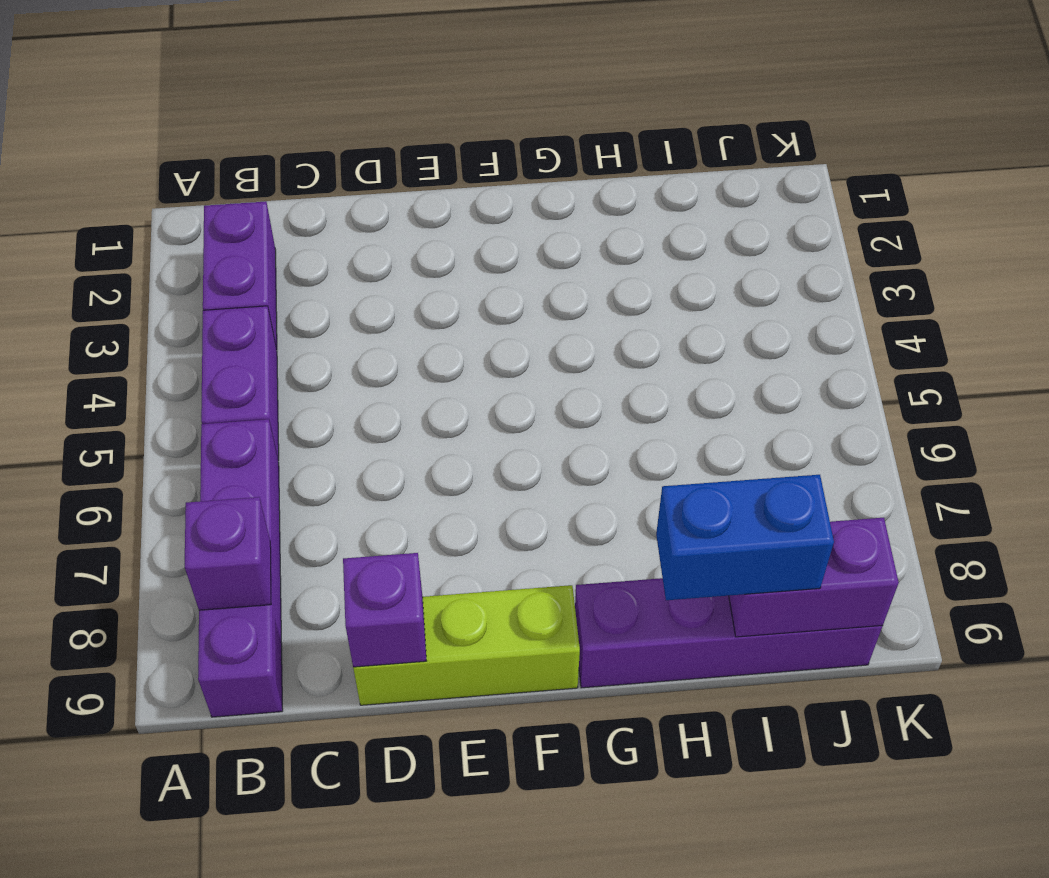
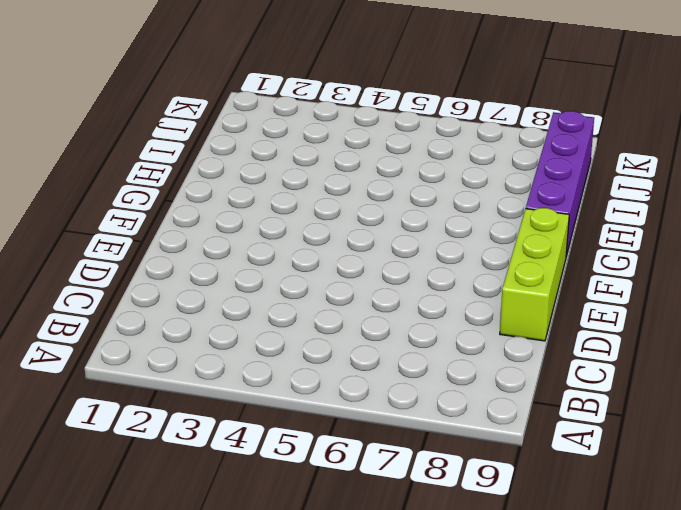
none -> purple brick B2:B3 level 1
none -> purple brick B4:B5 level 1

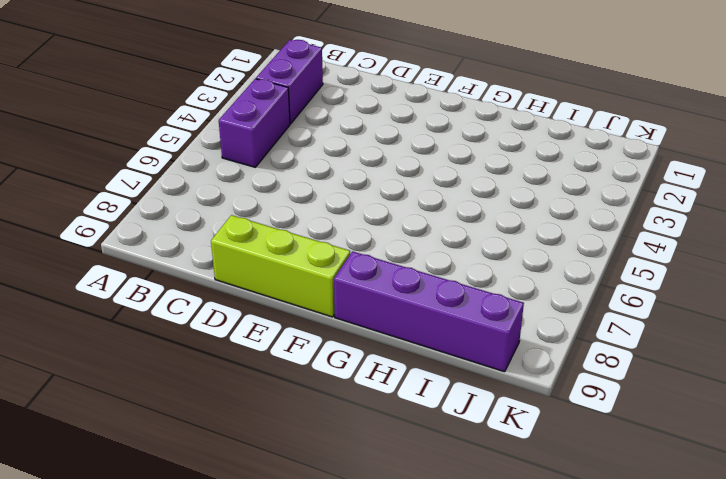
none -> purple brick B6:B9 level 1
none -> purple brick B8 level 2

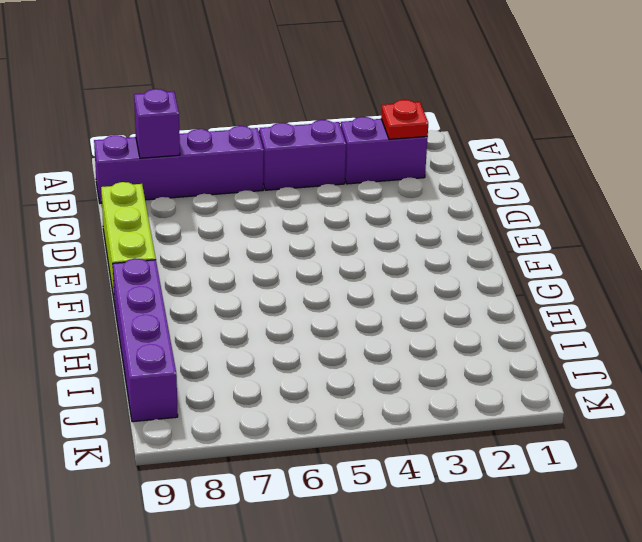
red plate B2 level 2 -> none
none -> purple brick D9 level 2
none -> purple brick I9:J9 level 2

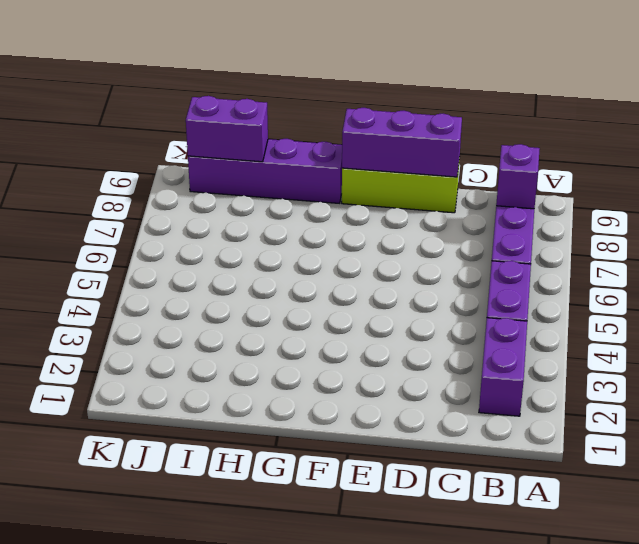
purple brick D9:F9 level 2 -> purple brick D9 level 2
none -> blue brick H9:I9 level 3

